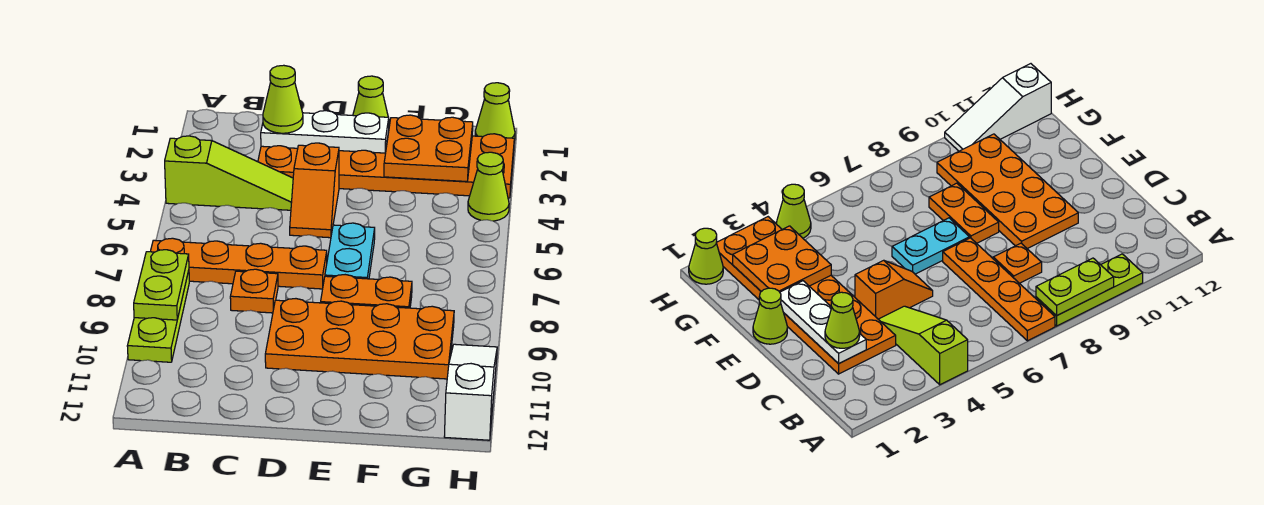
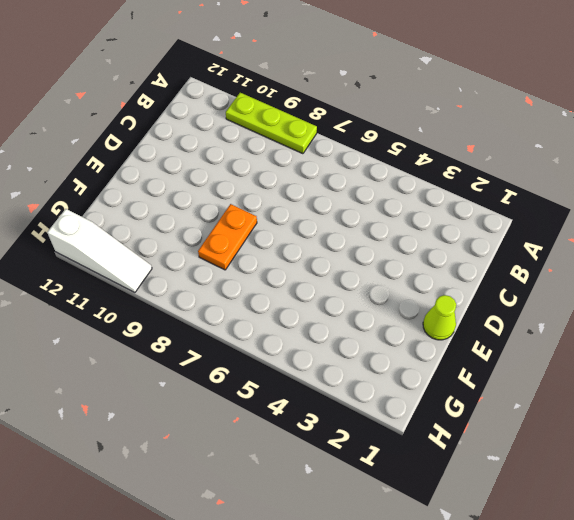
none -> lime slope A4:C4 level 1 top A
none -> orange plate A7:D7 level 1
none -> orange plate C2:H3 level 1

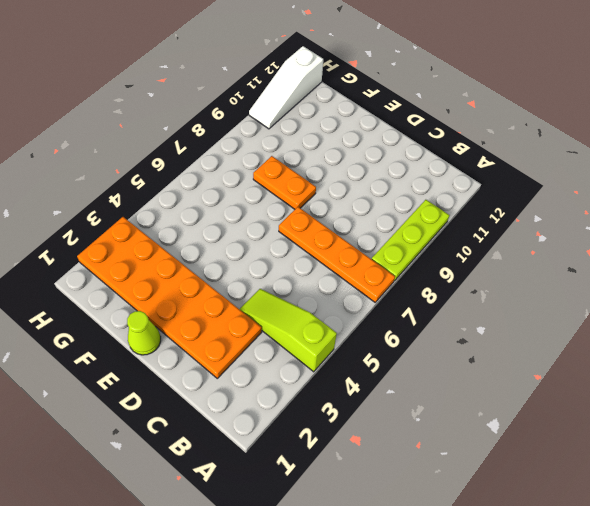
none -> orange plate C8 level 1
none -> orange slope D4:D5 level 1 top 4
none -> orange plate D9:G10 level 1

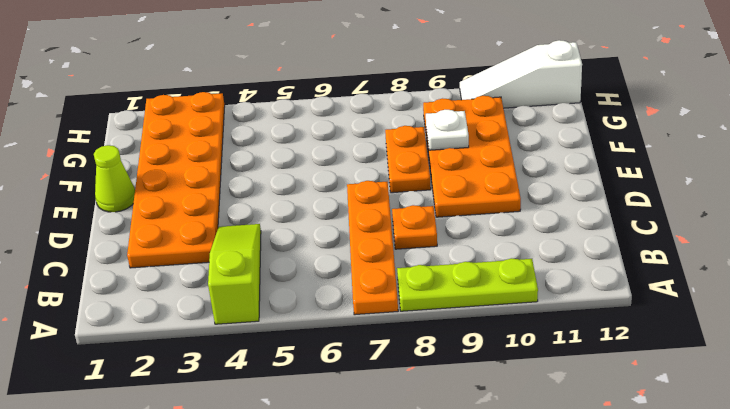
white plate F9 level 2 -> none
none -> orange slope D4:D5 level 1 top 4
none -> cyan plate E6:E7 level 1
none -> lime cone H1 level 1

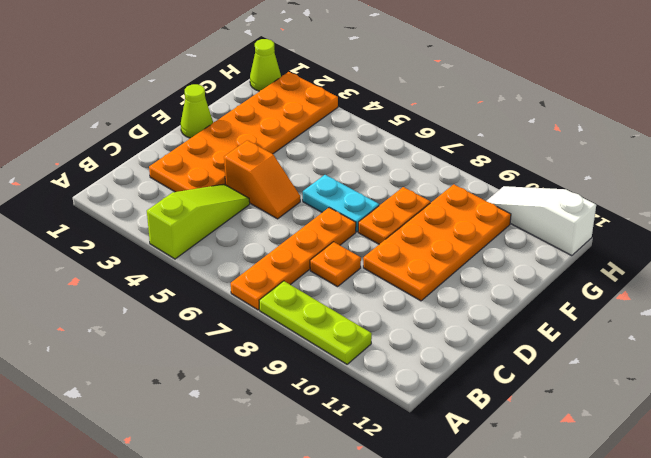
none -> lime cone H4 level 1
none -> lime plate A8:A9 level 2
none -> white plate C2:E2 level 2

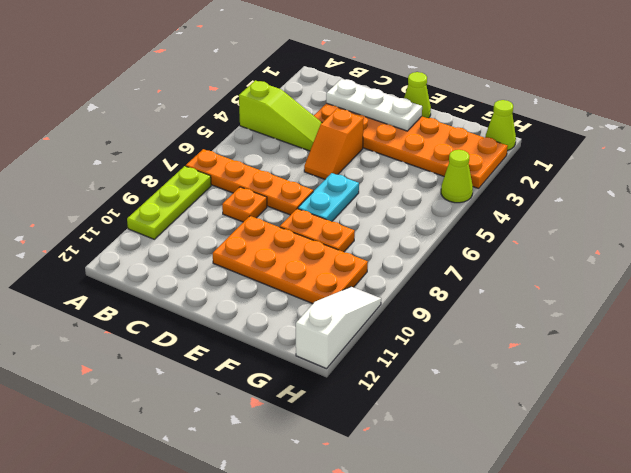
none -> lime plate A8:A9 level 2
none -> orange plate F2:G3 level 2
none -> lime cone C2 level 3

